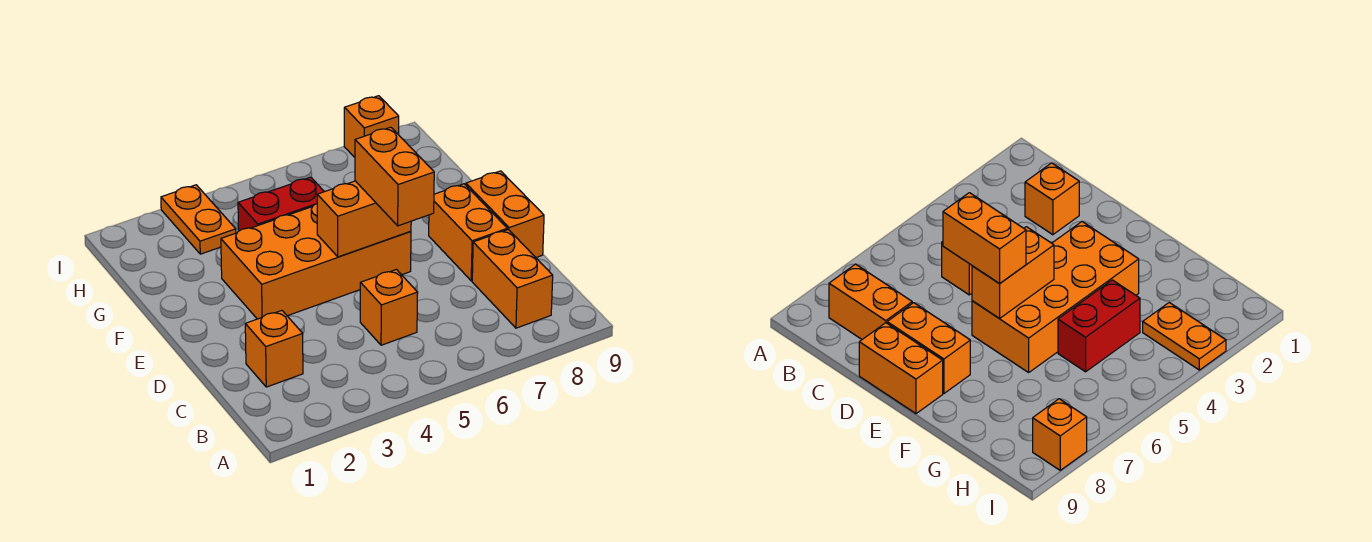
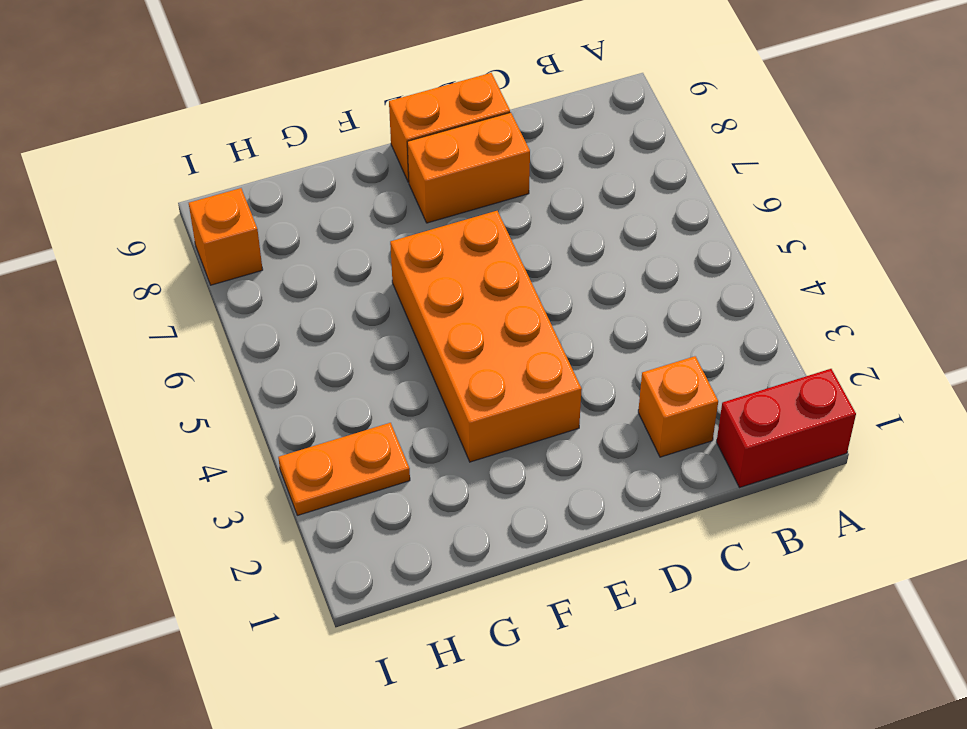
red brick A1:B1 level 1 -> red brick G4:G5 level 1
none -> orange brick B8:C8 level 1
none -> orange brick C5 level 1

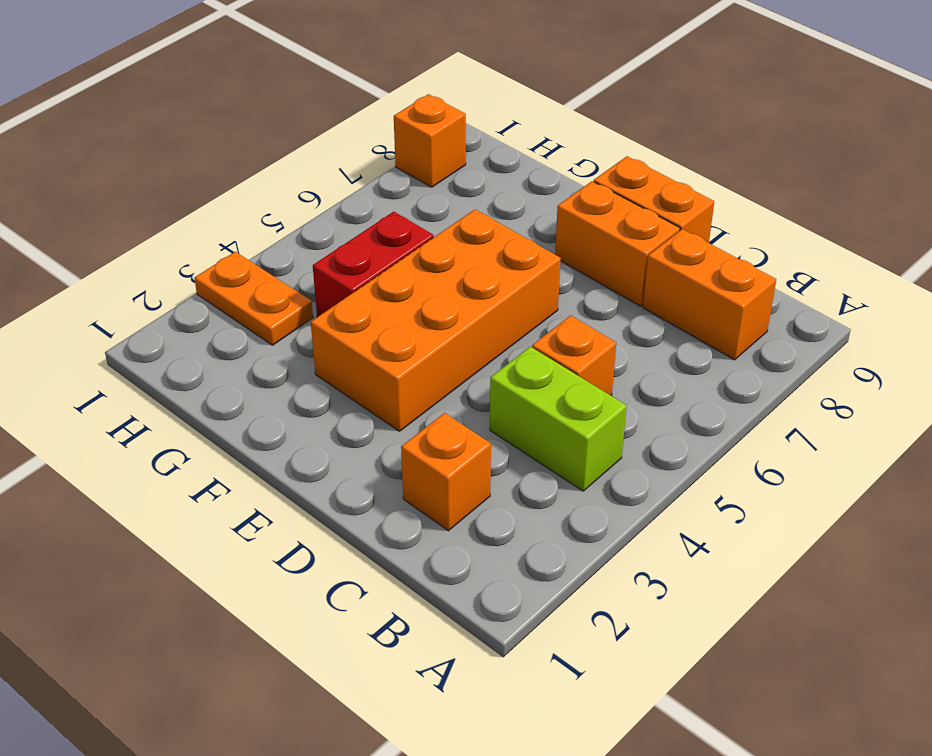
lime brick B4:C4 level 1 -> none
none -> orange brick E5:E6 level 2
none -> orange brick D6:E6 level 3

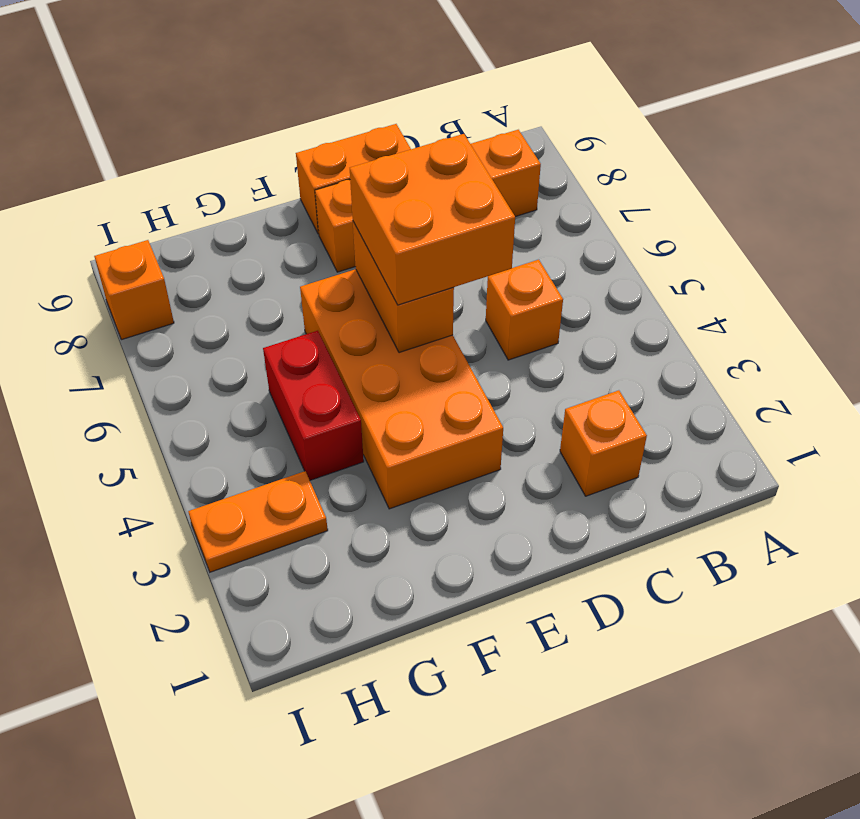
orange brick D5:E6 level 3 -> orange brick D6:E6 level 3

